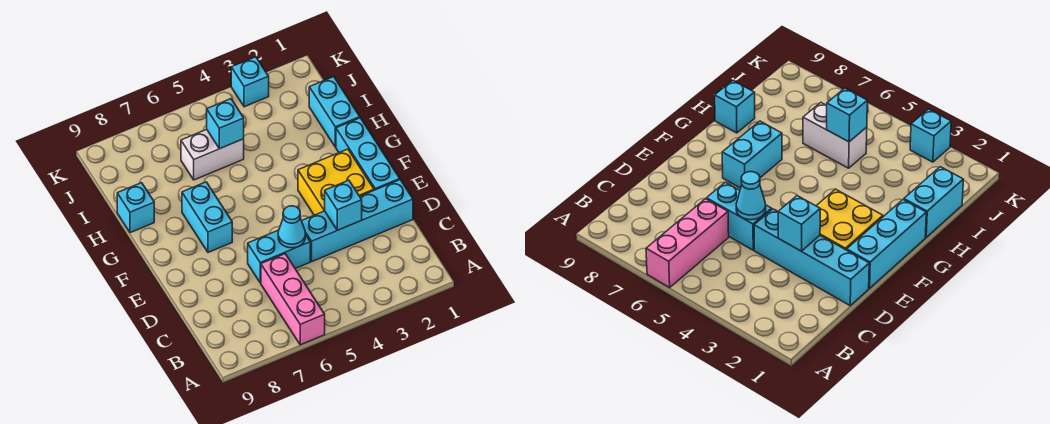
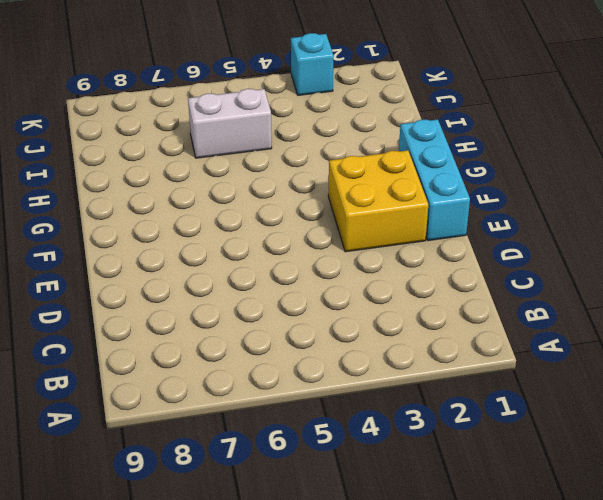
none -> pink brick A6:C6 level 1
none -> cyan brick D1:D4 level 1
none -> cyan brick D5:D6 level 1

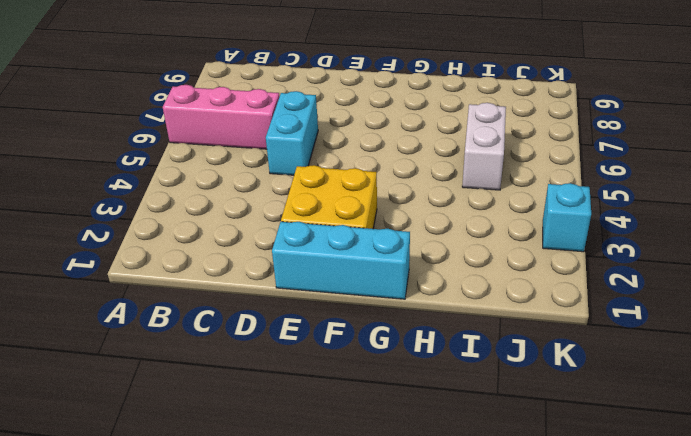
none -> cyan brick D1:D4 level 1
none -> cyan brick F7:G7 level 1
none -> cyan brick H1:I1 level 1

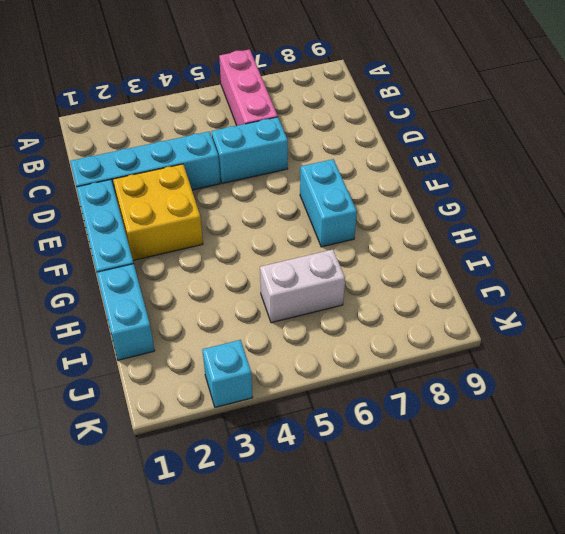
none -> cyan brick H9 level 1
none -> cyan brick D3 level 2
none -> cyan cone D5 level 2

